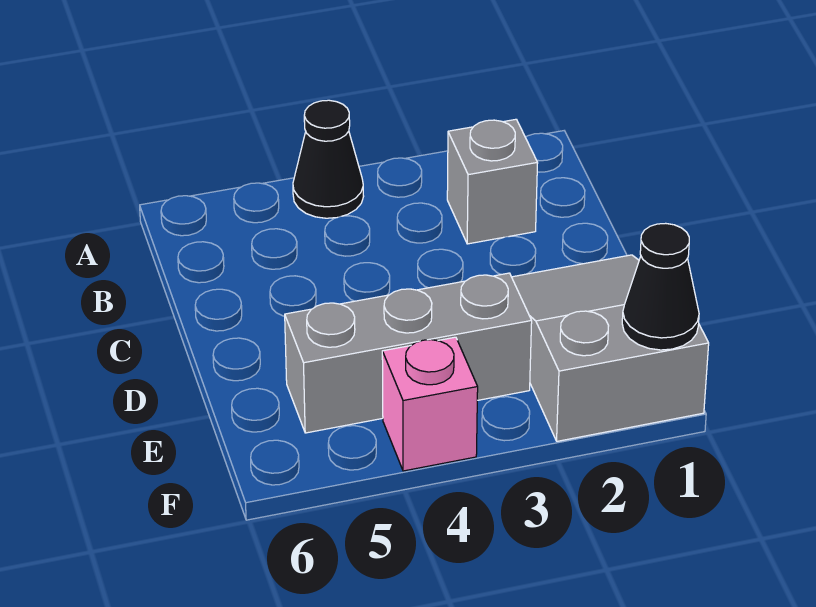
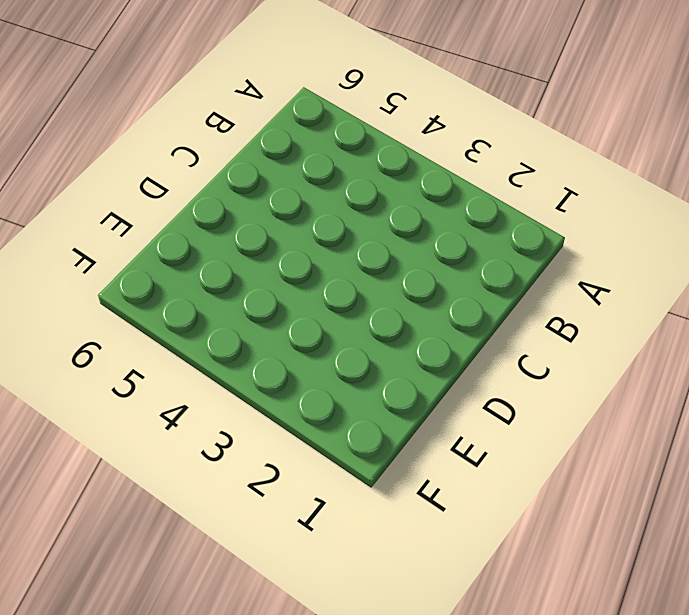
none -> black cone A4 level 1
none -> grey brick B2 level 1

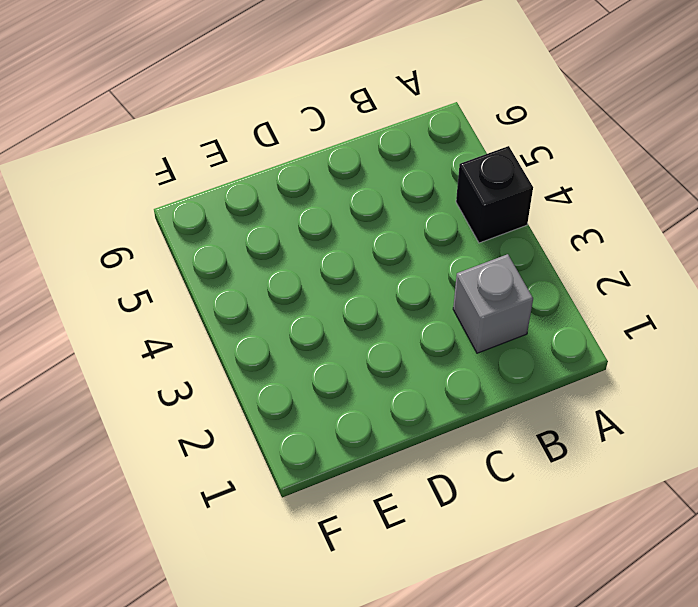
black brick A4 level 1 -> black cone A4 level 1
none -> grey slope D1:F2 level 1 top F
none -> grey brick E3:E5 level 1

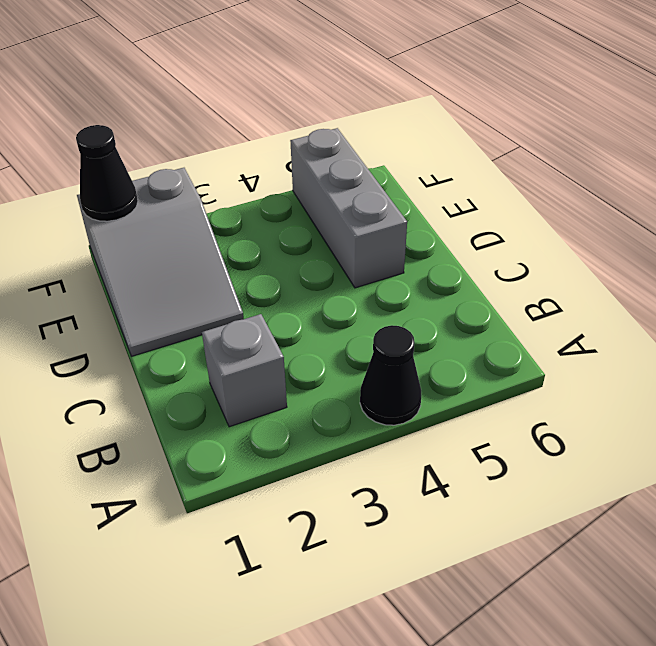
grey brick D5:F5 level 1 -> grey brick E3:E5 level 1
none -> pink brick F4 level 1

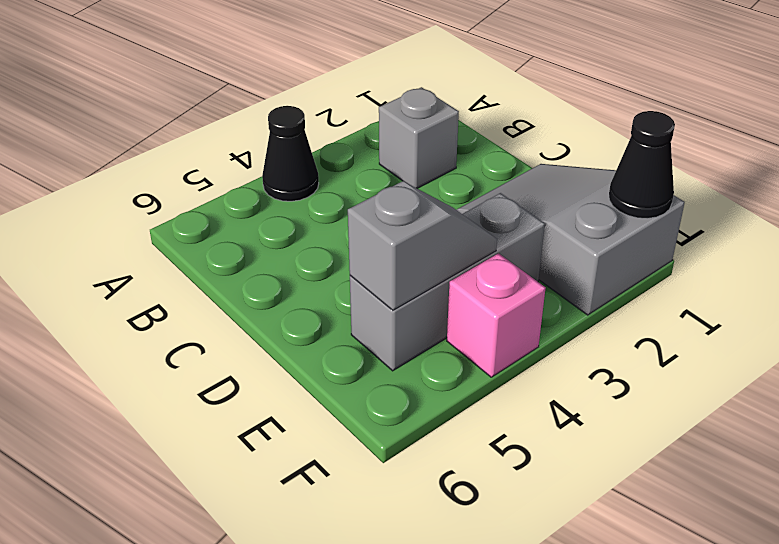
grey slope E4:E5 level 2 top 5 -> none

